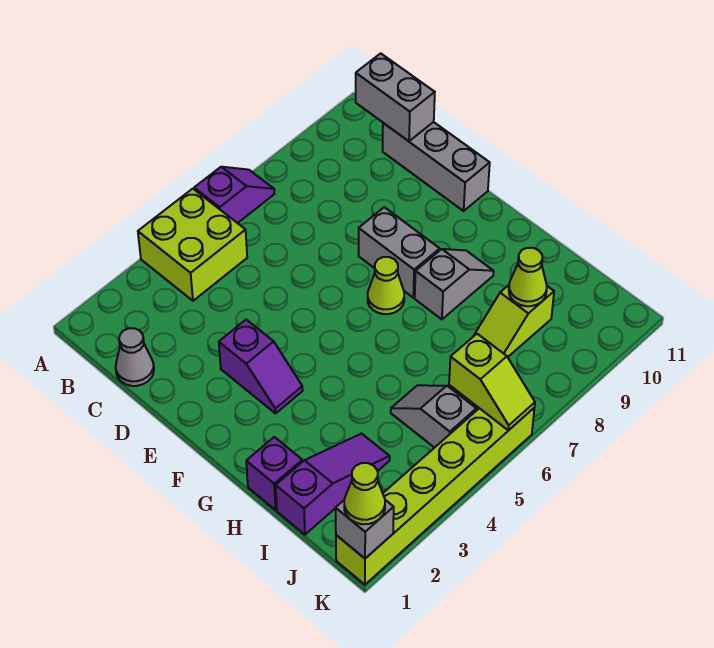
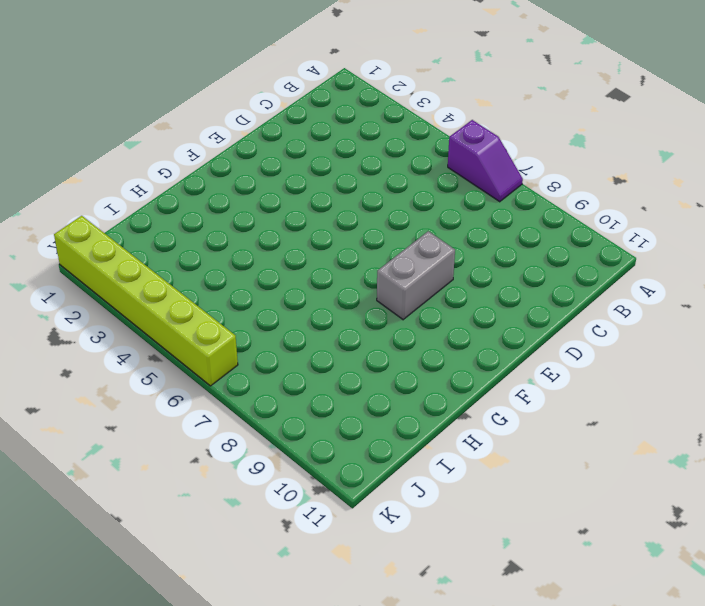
none -> lime brick A4:B5 level 1
none -> grey cone C1 level 1
none -> grey brick C11:E11 level 1

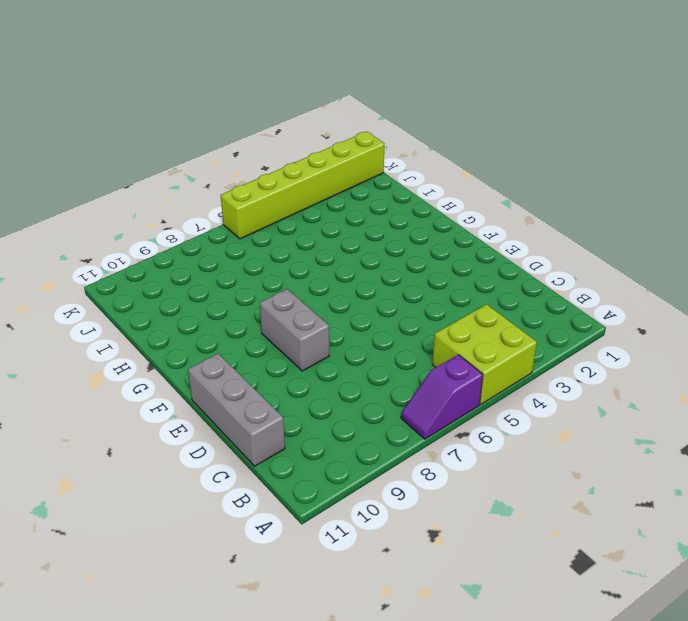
none -> grey cone C1 level 1
none -> purple slope E3:F3 level 1 top E
none -> lime cone F7 level 1

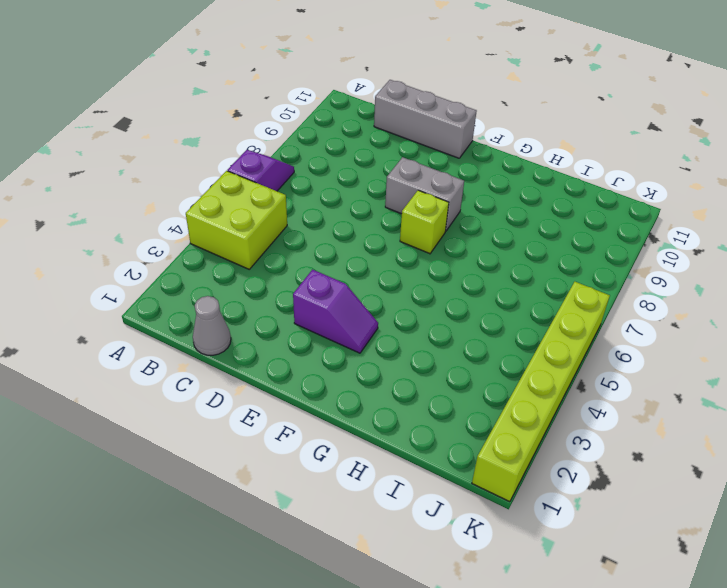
lime brick F7 level 1 -> lime cone F7 level 1
none -> grey slope G8:G9 level 1 top 8
none -> purple brick H1 level 1
none -> purple slope I1:I3 level 1 top 1

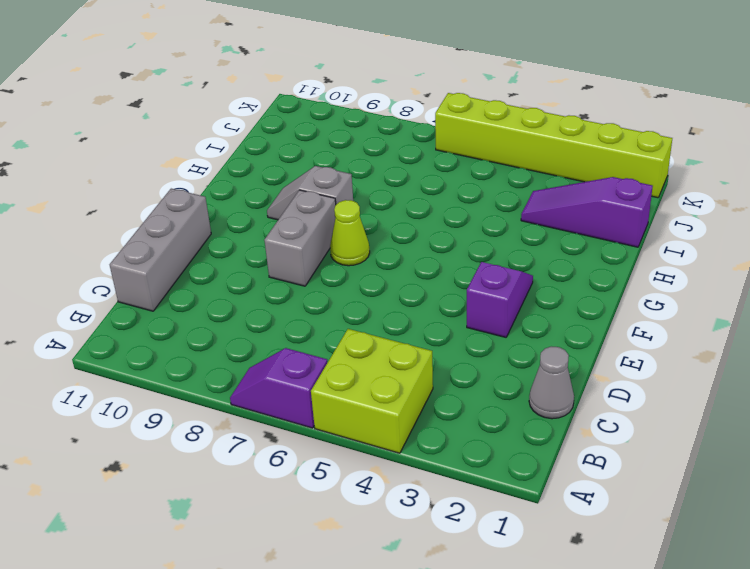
none -> purple brick H1 level 1
none -> grey slope I5:J5 level 1 top J
none -> lime slope I8:I9 level 1 top 9

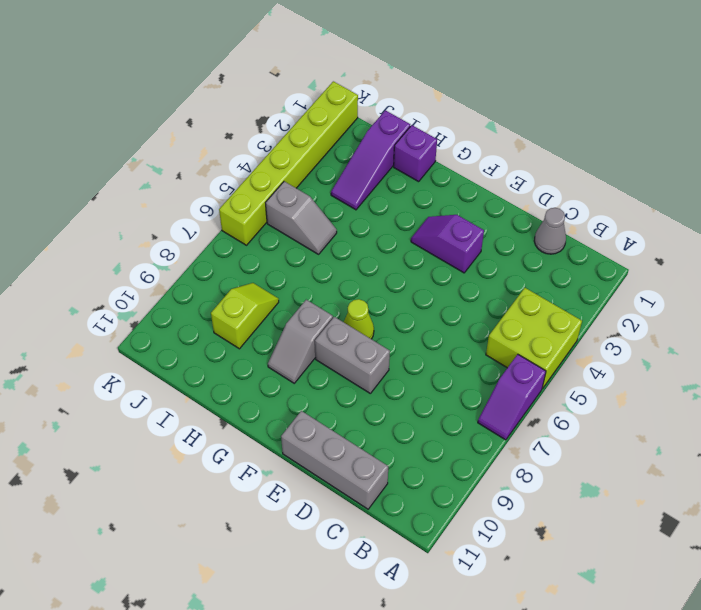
none -> grey brick B11:C11 level 2
none -> lime cone I9 level 2
none -> lime slope J6:K6 level 2 top J

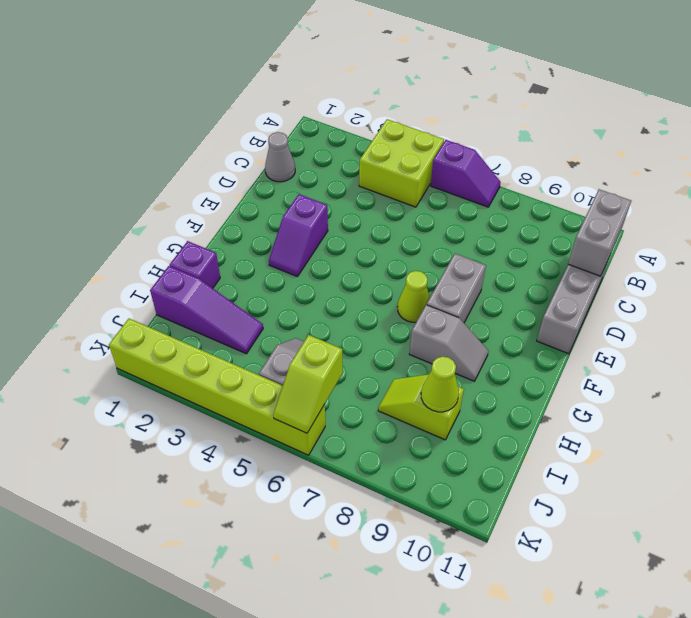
none -> grey brick K1 level 2
none -> lime cone K1 level 3

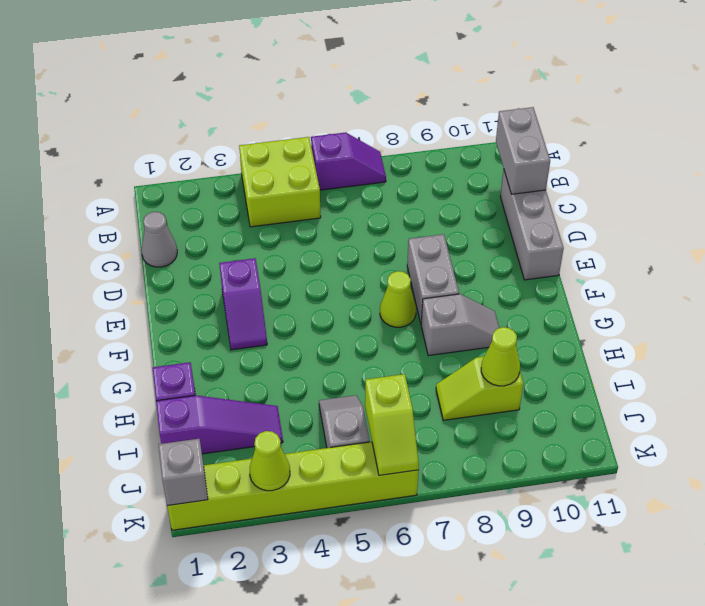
lime cone K3 level 2 -> lime cone K1 level 3

